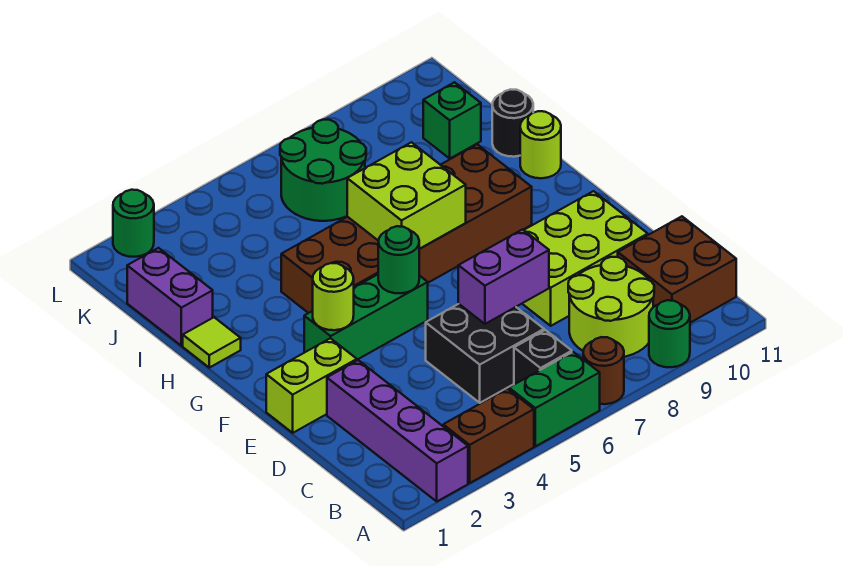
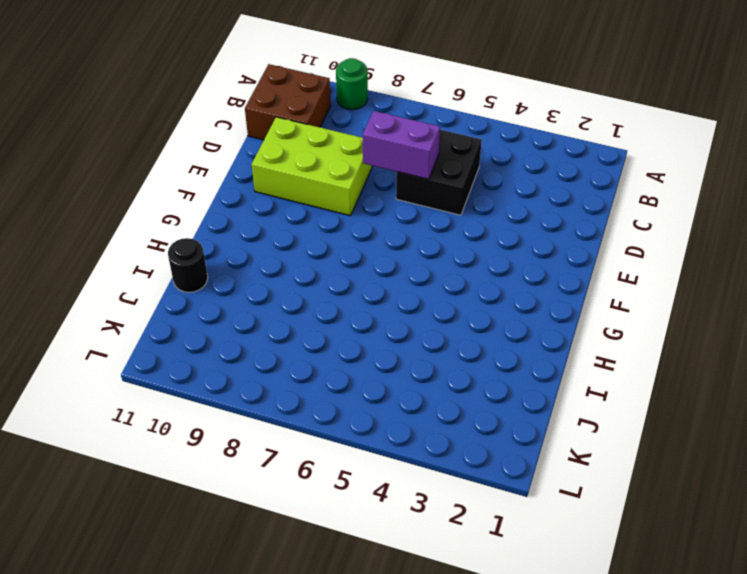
none -> purple brick A2:D2 level 1
none -> brown brick A3:A4 level 1
none -> green brick A5:A6 level 1

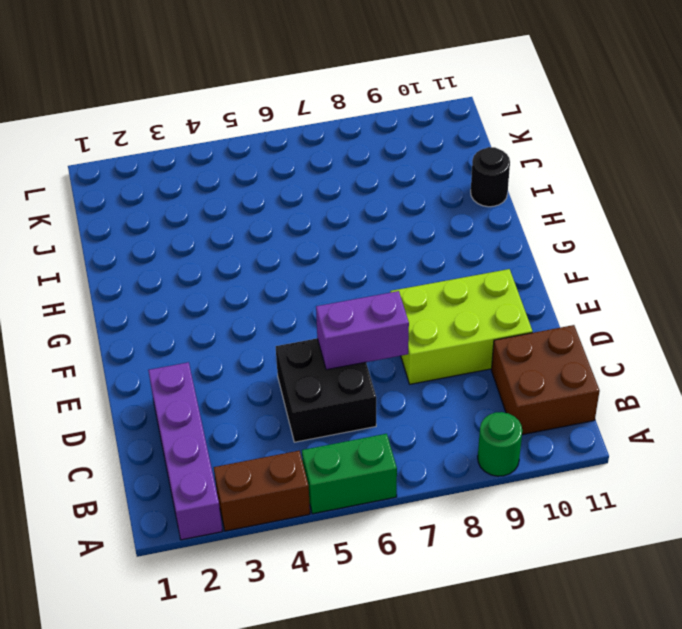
none -> brown round brick A7 level 1
none -> black brick B6 level 1
none -> lime round brick B8:C9 level 1

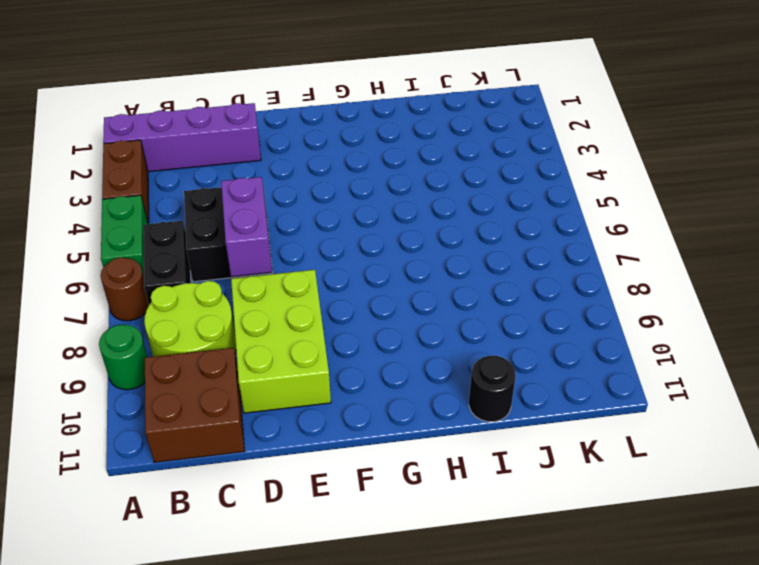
black brick B6:B7 level 1 -> black brick B6 level 1
none -> lime brick E1:E2 level 1
none -> green brick F3:F5 level 1
none -> brown brick G4:H9 level 1

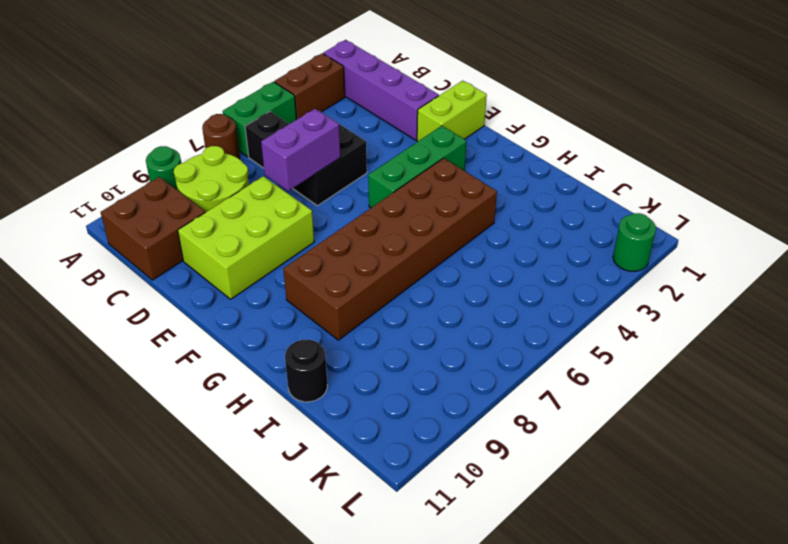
none -> lime tile H1 level 1
none -> lime round brick H11 level 1
none -> purple brick I1:J1 level 1

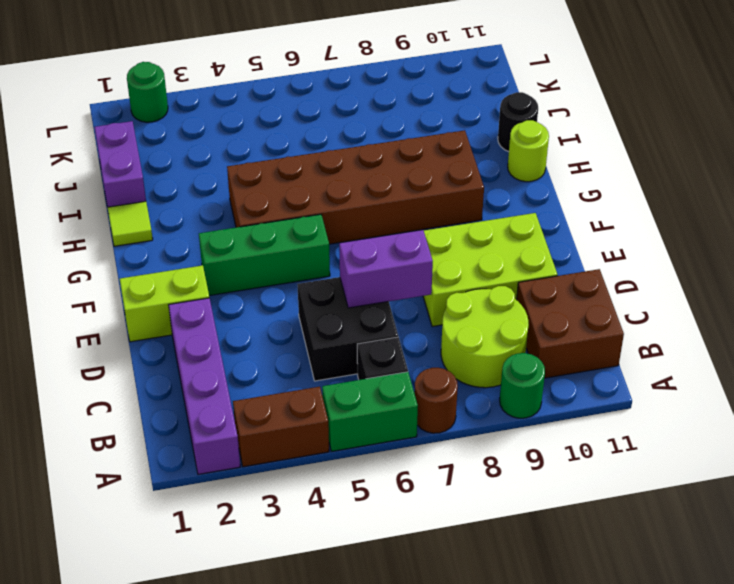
none -> green round brick J6:K7 level 1
none -> green brick J10 level 1
none -> lime round brick F3 level 2

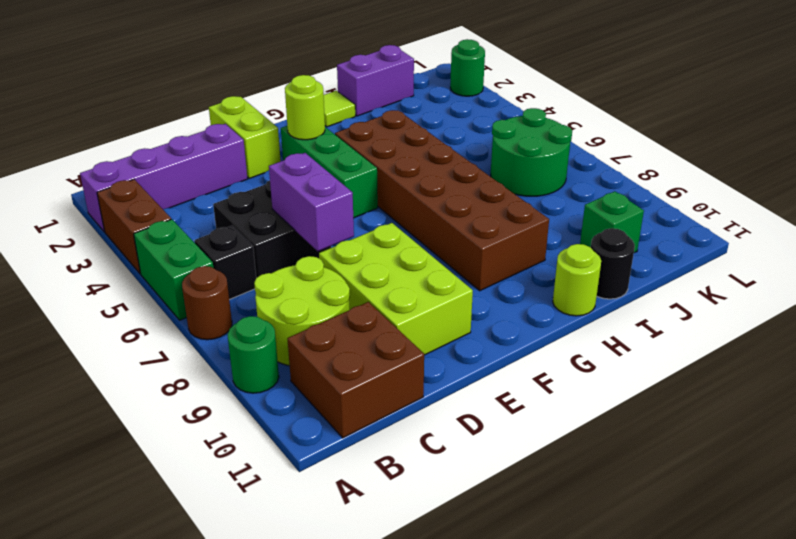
none -> green round brick F5 level 2
none -> lime brick G6:H7 level 2

